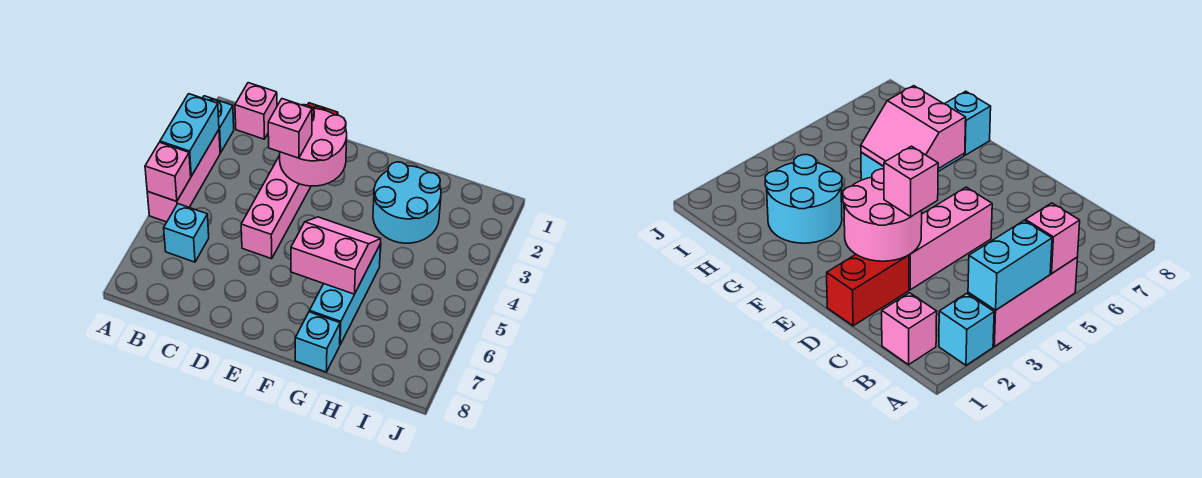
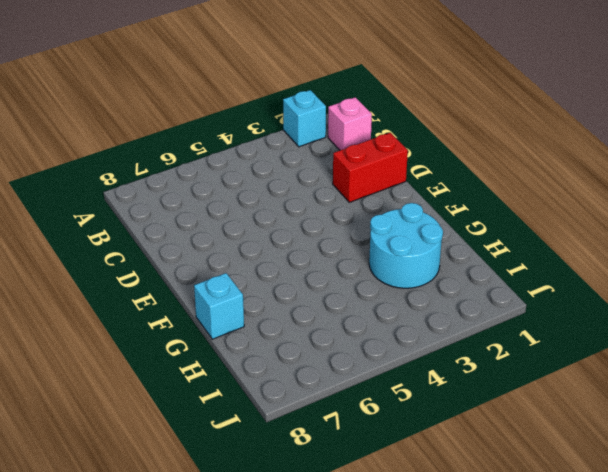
none -> pink brick A3:A5 level 1
none -> cyan brick B6 level 1
none -> pink brick D3:D5 level 1

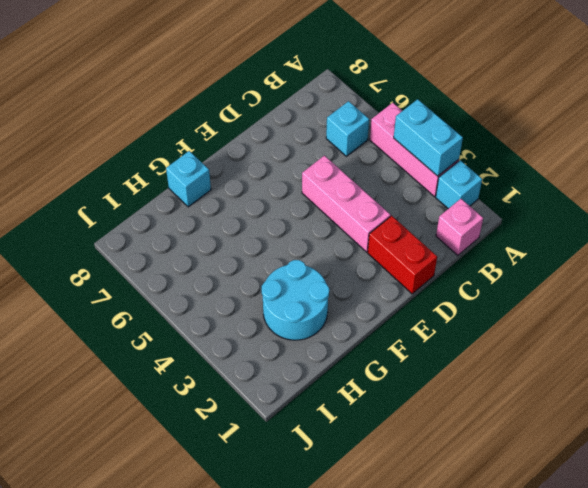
none -> cyan brick G5:G7 level 1
none -> pink brick A5 level 2
none -> pink round brick D2:E3 level 2

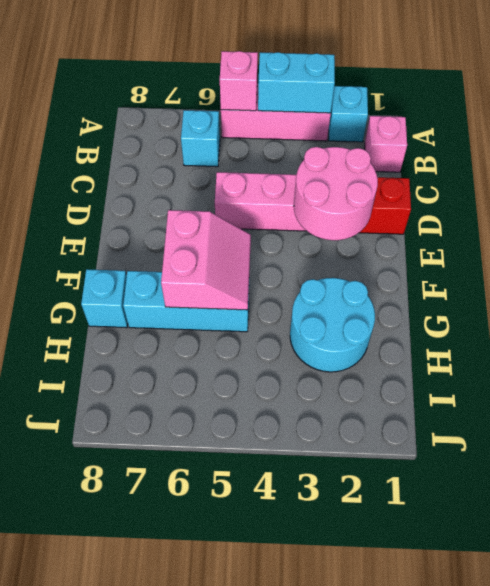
none -> pink brick D3 level 3

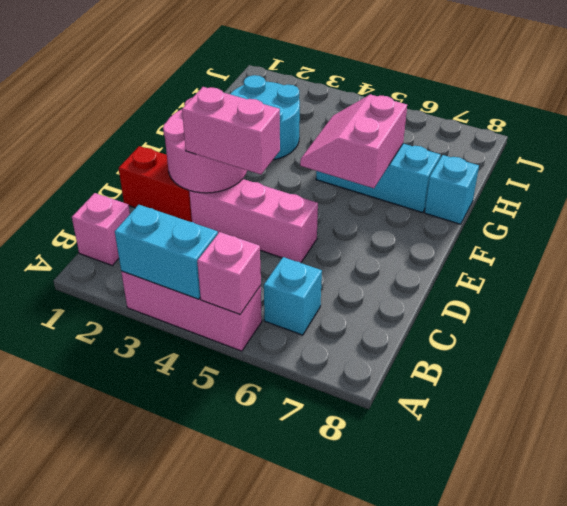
pink brick D3:D4 level 3 -> pink brick D3 level 3
none -> cyan brick A2 level 1

